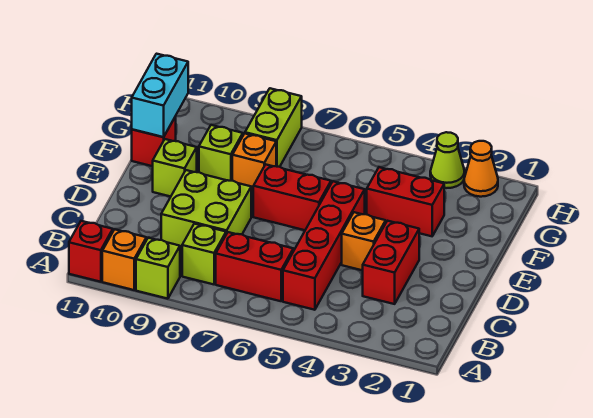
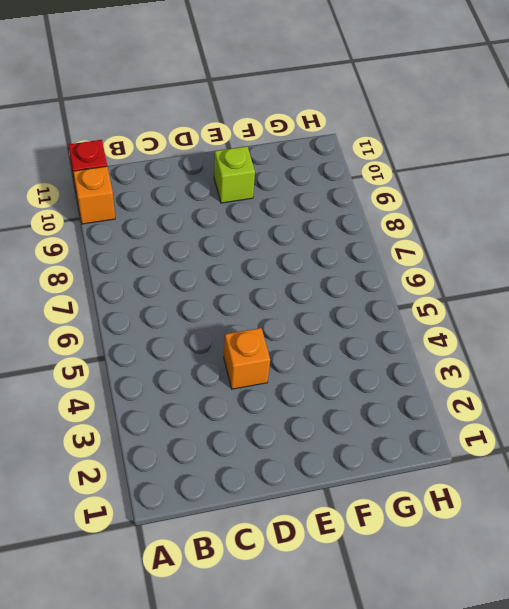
none -> lime brick A9 level 1
none -> red brick B5:E5 level 1
none -> red brick B6:B7 level 1

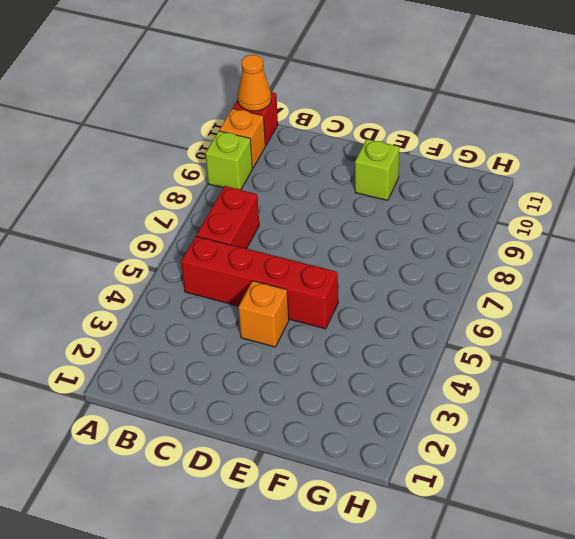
orange cone A11 level 2 -> orange cone H2 level 1
none -> lime brick B8 level 1
none -> red brick C3:D3 level 1
none -> lime brick C8:D9 level 1

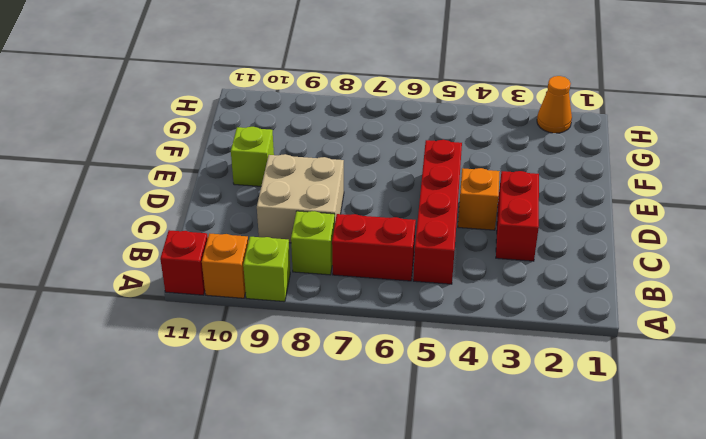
tan brick C8:D9 level 1 -> lime brick C8:D9 level 1
none -> red brick E6:E7 level 1
none -> red brick F3:F4 level 1
none -> orange brick F8 level 1

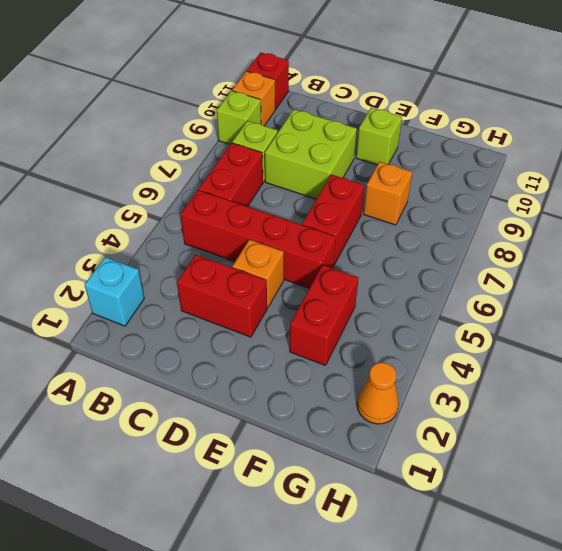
cyan brick A2 level 1 -> none
none -> lime brick F9 level 1
none -> red brick F11 level 1
none -> lime brick G8:H8 level 1

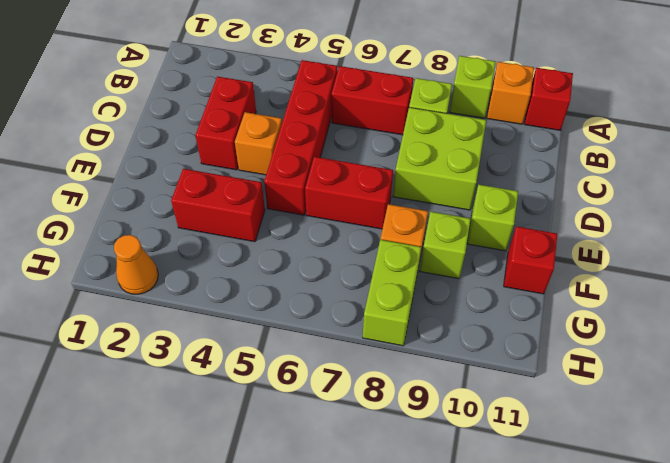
none -> lime cone H3 level 1
none -> cyan brick F11:G11 level 2

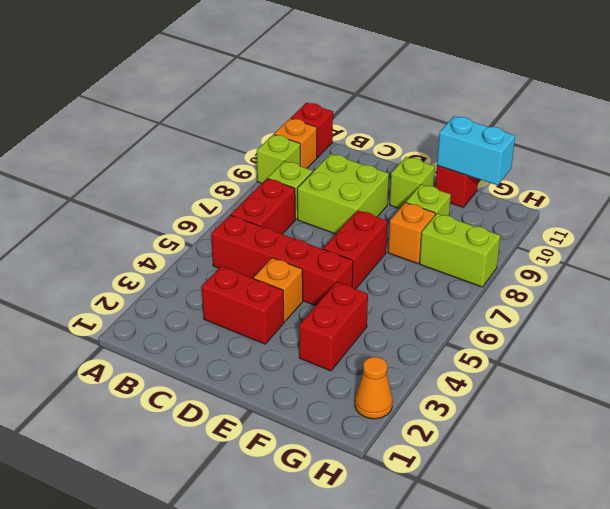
none -> lime cone H3 level 1

